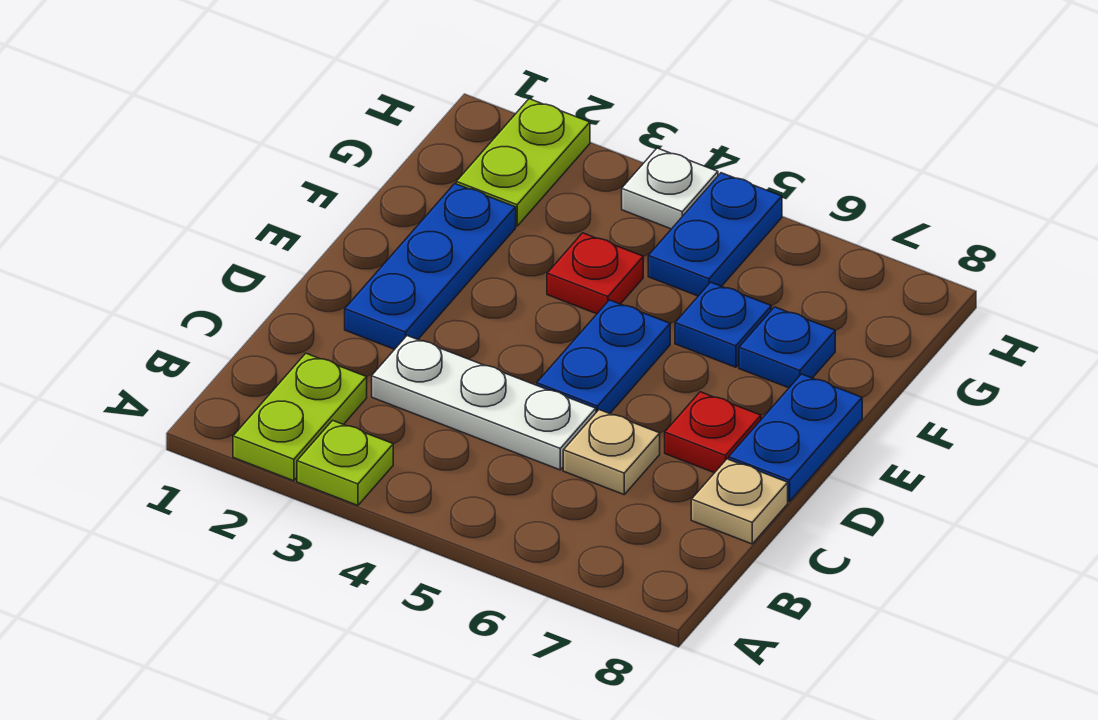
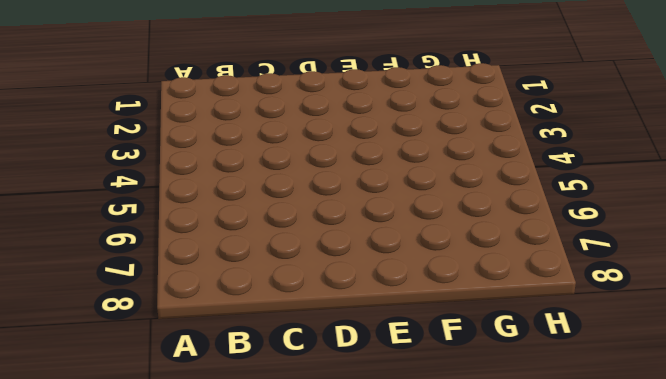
none -> lime plate A2:B2 level 1
none -> lime plate A3 level 1
none -> white plate C3:C5 level 1

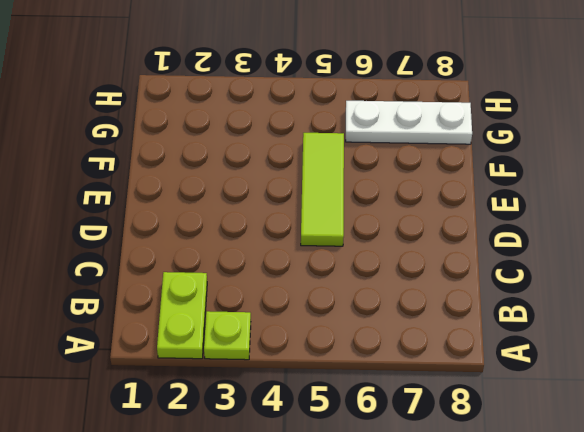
lime tile D5:F5 level 1 -> blue plate D5:E5 level 1
white plate G6:G8 level 1 -> white plate C3:C5 level 1
none -> tan plate C6 level 1
none -> tan plate C8 level 1
none -> blue plate D2:F2 level 1

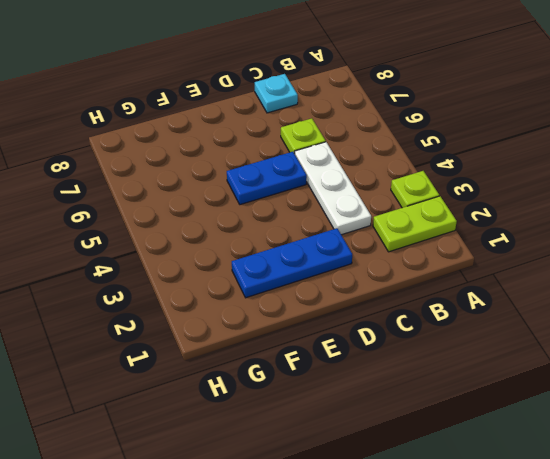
lime plate C6 level 1 -> tan plate C6 level 1
cyan plate C8 level 1 -> tan plate C8 level 1
none -> red plate D7 level 1
none -> blue plate D8:E8 level 1
none -> red plate F4 level 1

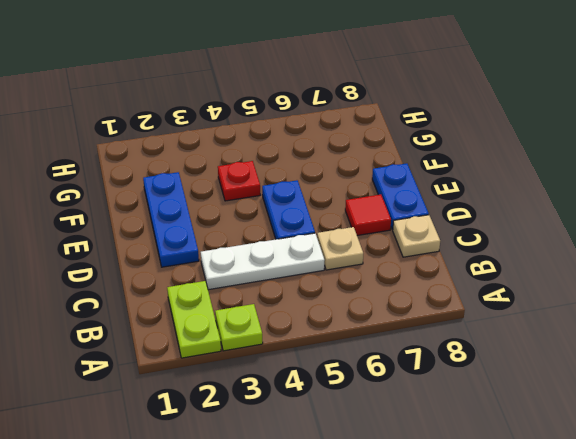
red tile D7 level 1 -> red plate D7 level 1
none -> blue plate F6 level 1
none -> blue plate F7 level 1
none -> lime plate G2:H2 level 1

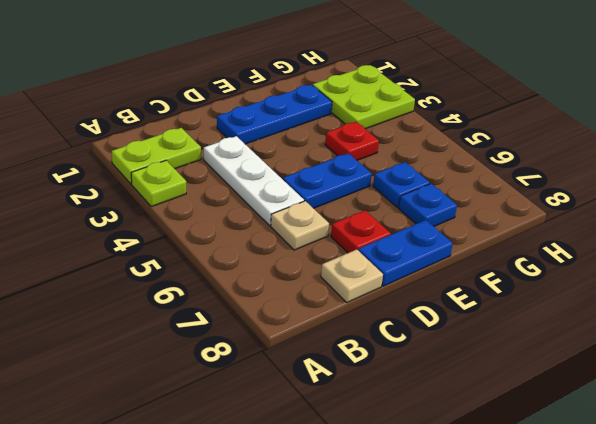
lime plate G2:H3 level 1 -> lime plate G2:H2 level 1
none -> blue plate G5:H5 level 1
none -> white plate H4 level 1

